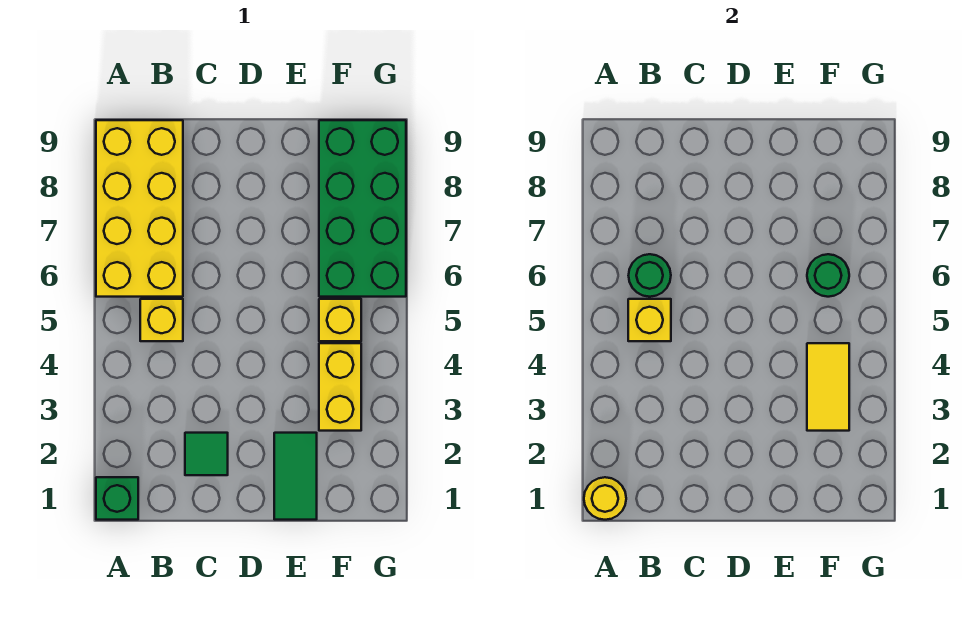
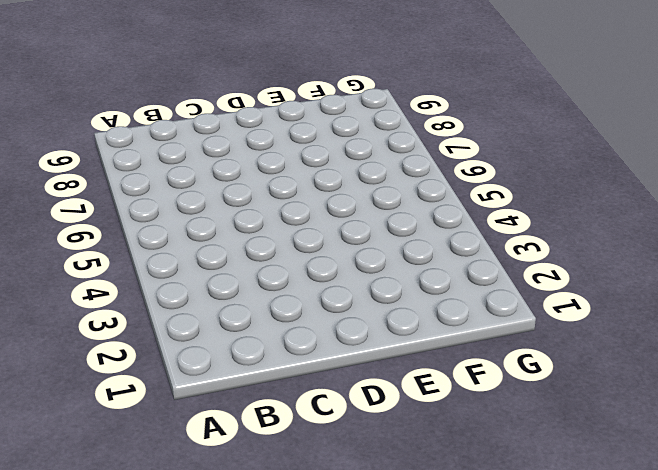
none -> green brick A1 level 1
none -> yellow brick A6:B9 level 1
none -> yellow brick B5 level 1

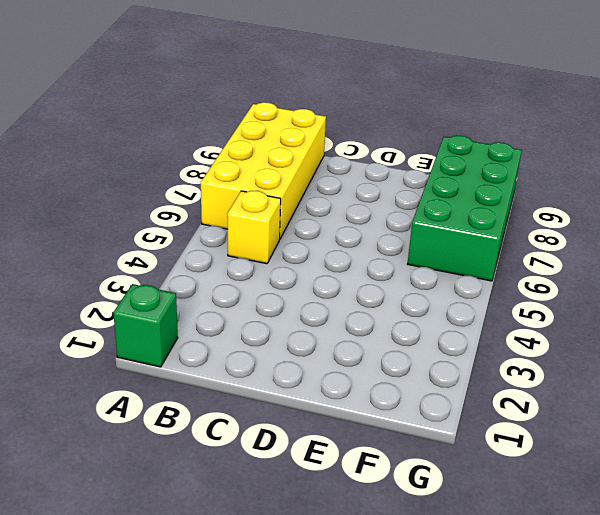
none -> green tile C2 level 1
none -> green tile E1:E2 level 1
none -> yellow brick F3:F4 level 1

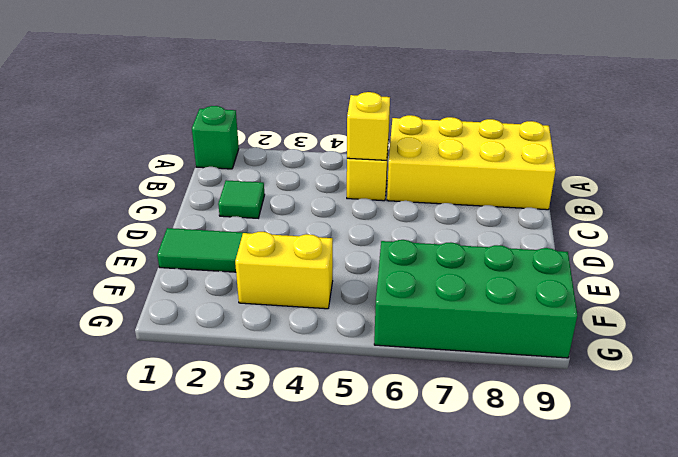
none -> yellow brick F5 level 1
none -> yellow round brick A1 level 2
none -> green round brick B6 level 2

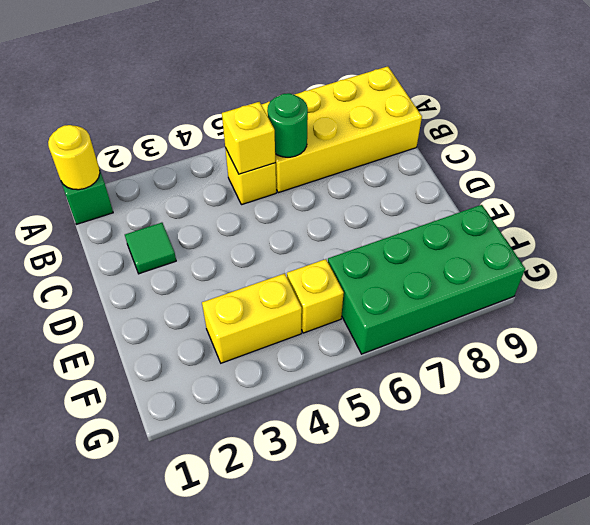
none -> green tile E1:E2 level 1
none -> yellow tile F3:F4 level 2
none -> green round brick F6 level 2

